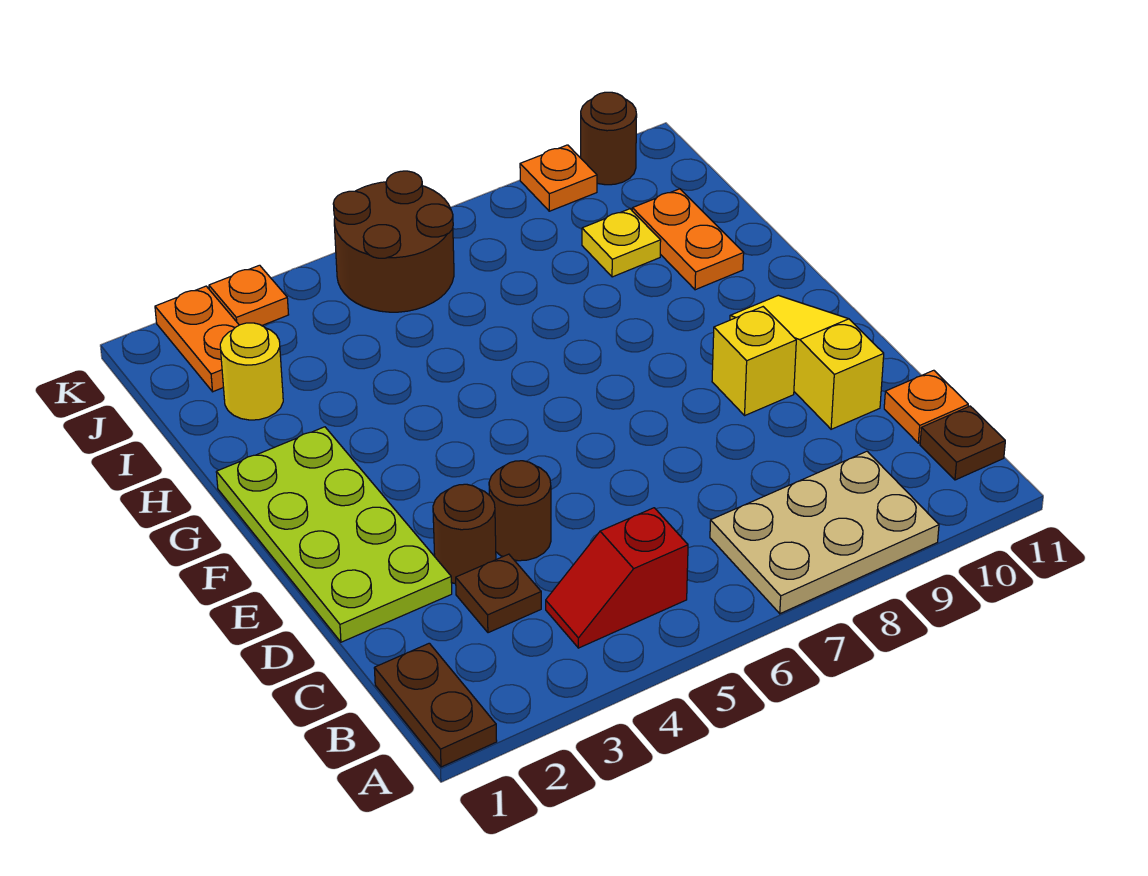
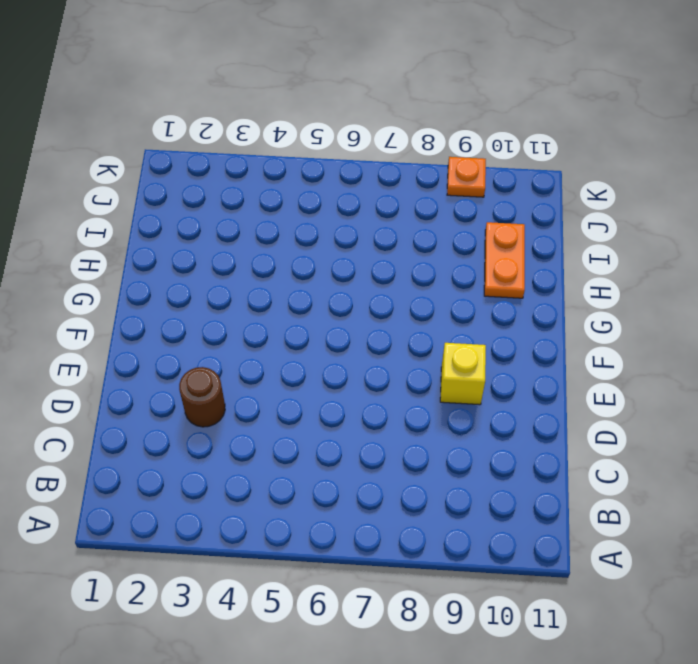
none -> brown plate A1:B1 level 1
none -> tan plate A7:B9 level 1
none -> red slope B4:B5 level 1 top 5

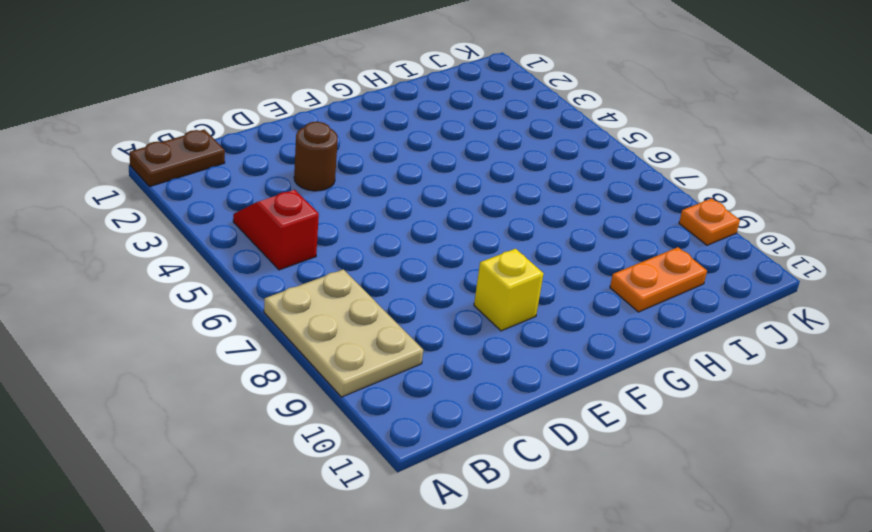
none -> brown plate B11 level 1
none -> brown plate C3 level 1
none -> orange plate C11 level 1

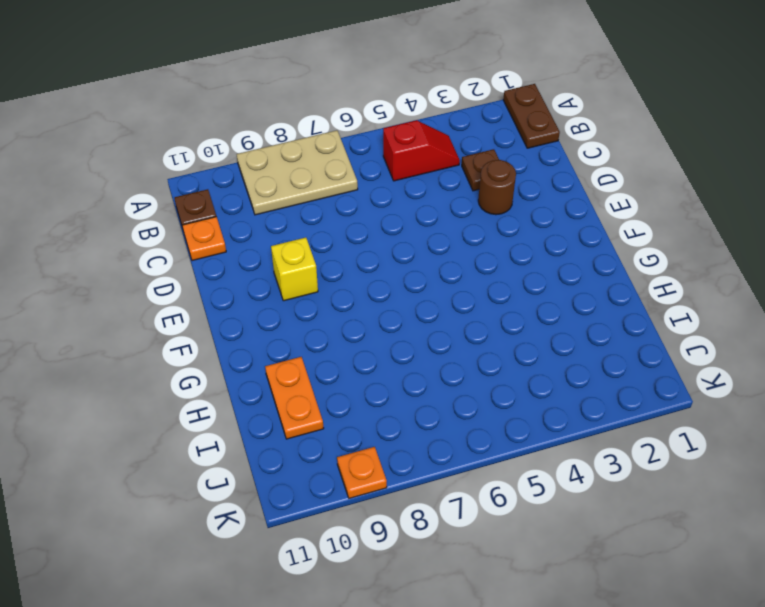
none -> lime plate D1:G2 level 1
none -> brown round brick D4 level 1
none -> yellow slope D10:F10 level 1 top D

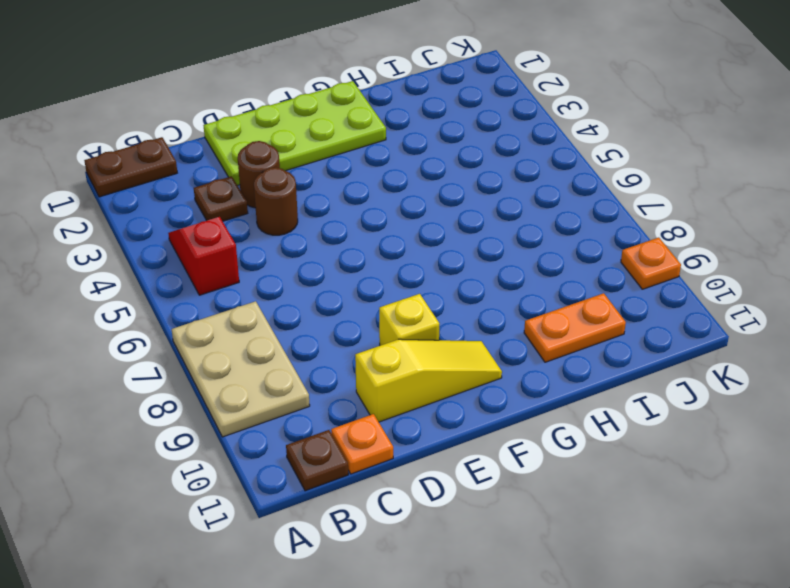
none -> yellow round brick I2 level 1
none -> yellow plate I9 level 1
none -> orange plate J2:K2 level 1

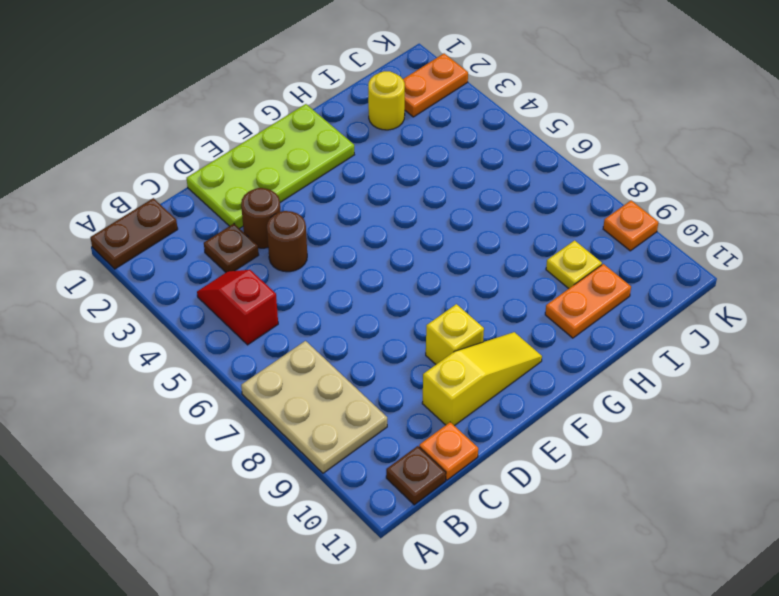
none -> brown round brick J5:K6 level 1
none -> orange plate K3 level 1
none -> brown round brick K10 level 1

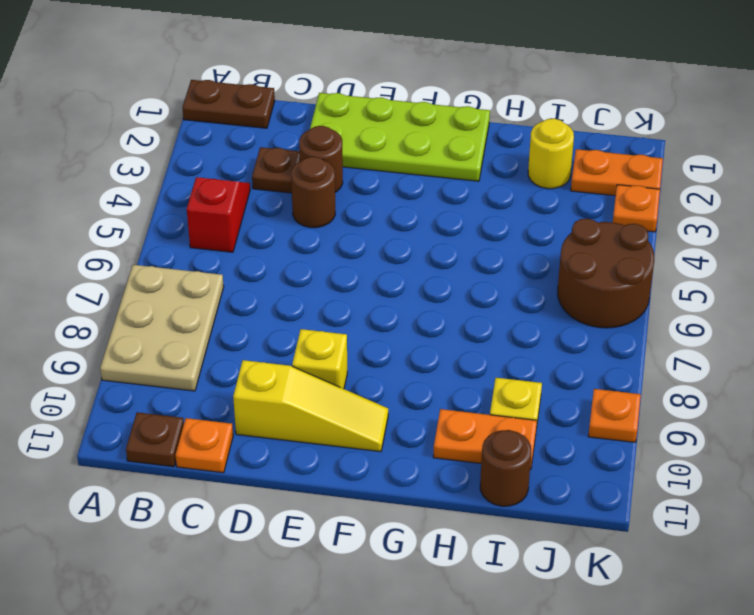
brown round brick I11 level 1 -> brown round brick K10 level 1

